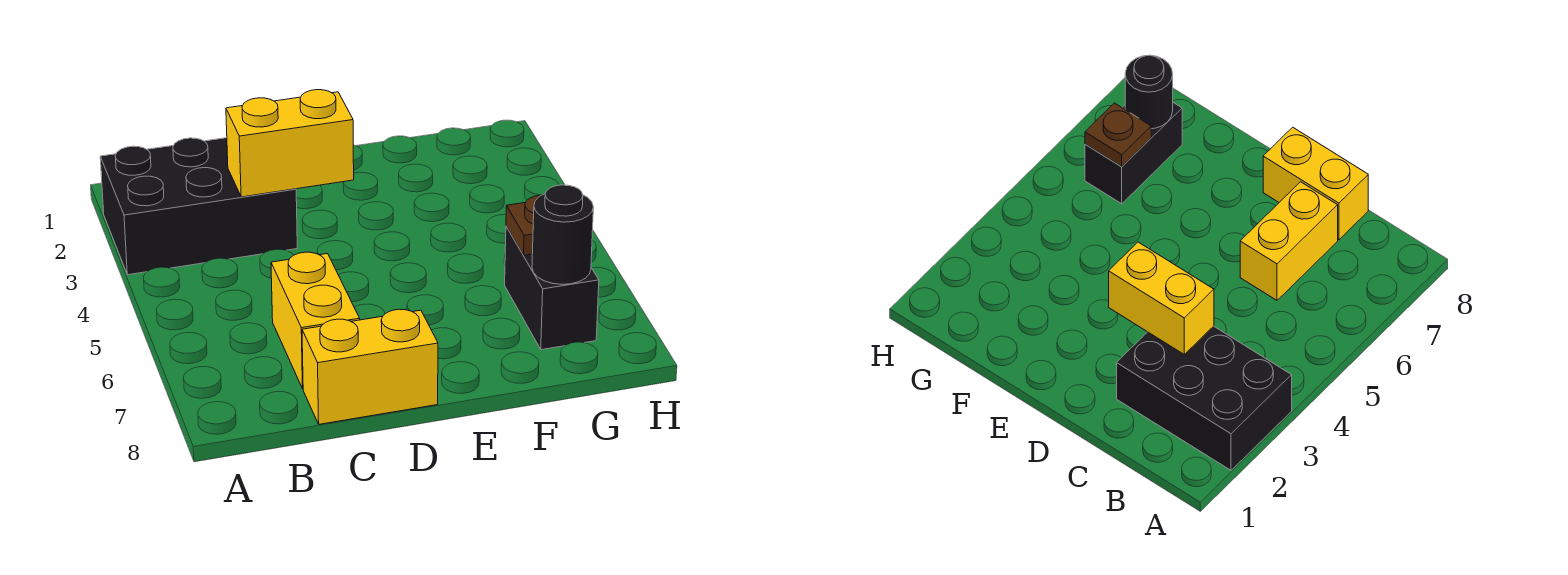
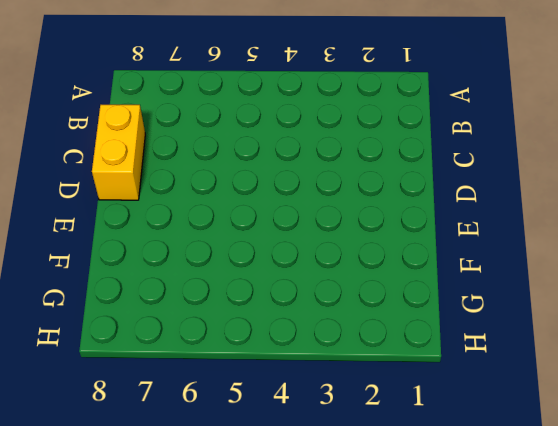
none -> black brick A2:C3 level 1
none -> yellow brick C6:C7 level 1

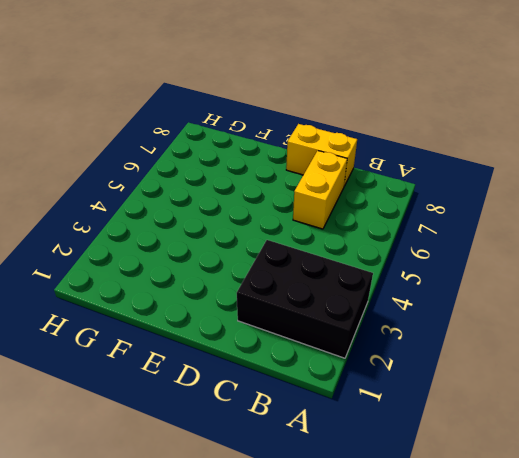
none -> black brick G6:G7 level 1
none -> yellow brick C3:D3 level 2

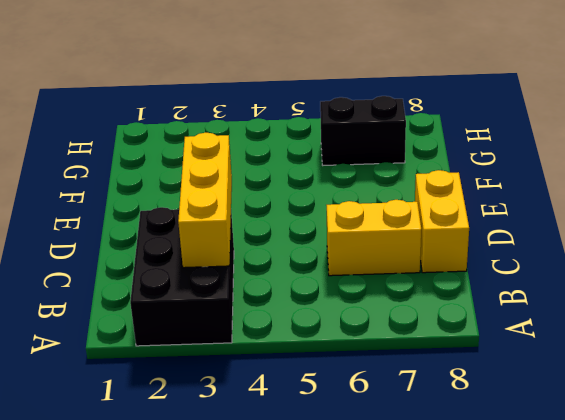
yellow brick B3:D3 level 2 -> yellow brick C3:D3 level 2
none -> brown plate G6 level 2
none -> black round brick G7 level 2

